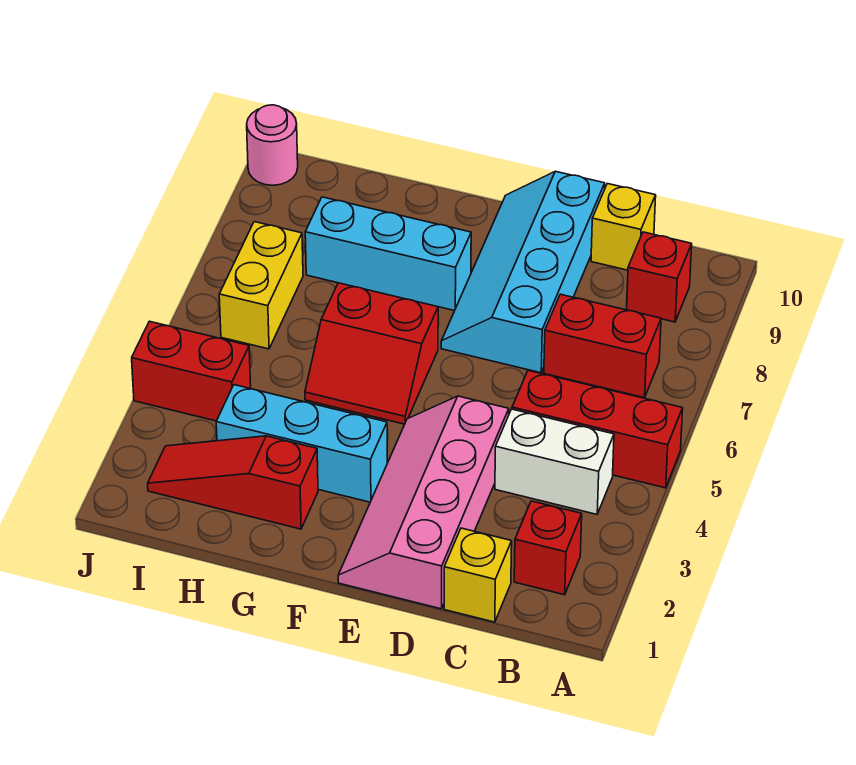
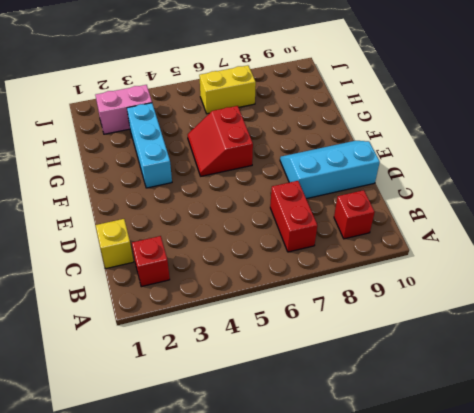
cyan slope D8:E10 level 1 top D -> cyan slope D7:E10 level 1 top D
pink brick I2:I3 level 1 -> red slope G2:I2 level 1 top G
none -> red brick A5:C5 level 1
none -> white brick B4:C4 level 1
none -> yellow brick C10 level 1

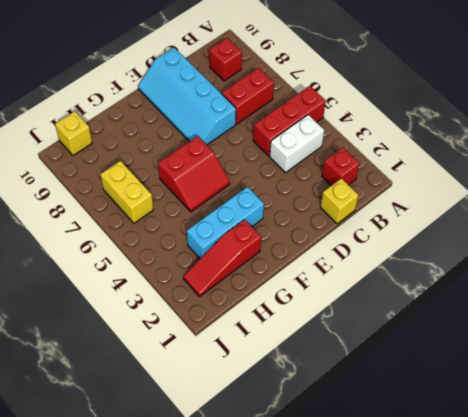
yellow brick I10 level 1 -> yellow brick C10 level 1
none -> pink slope D1:E4 level 1 top D
none -> cyan brick F8:H8 level 1
none -> red brick I4:J4 level 1

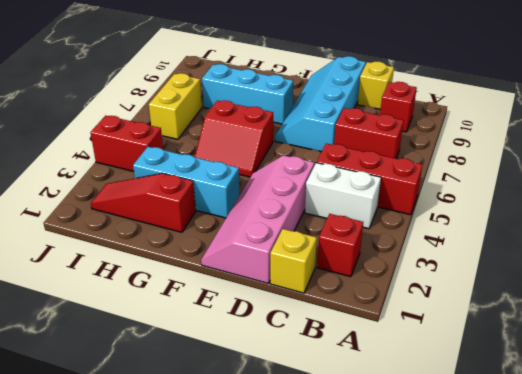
none -> pink round brick J10 level 1

